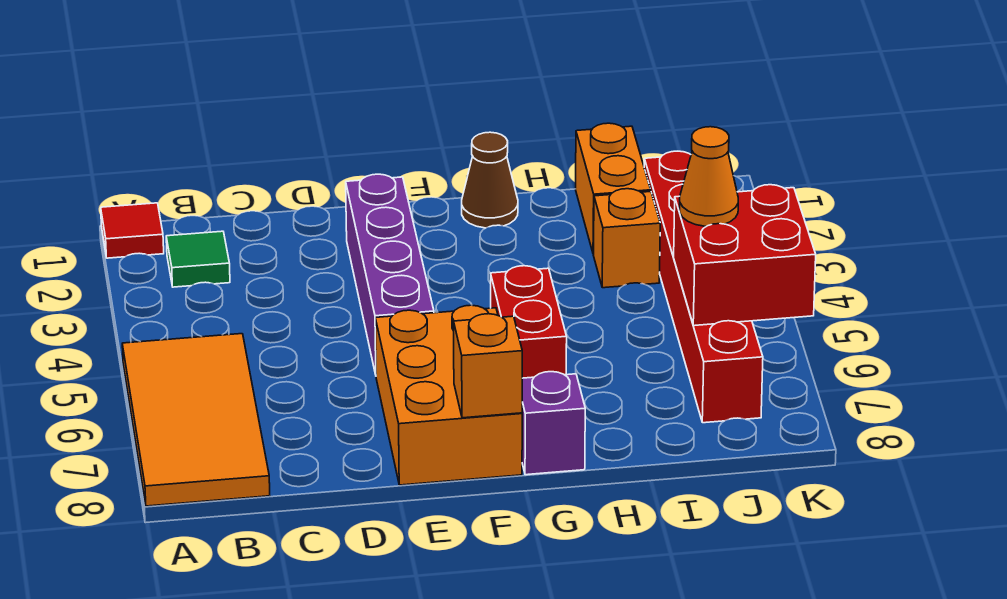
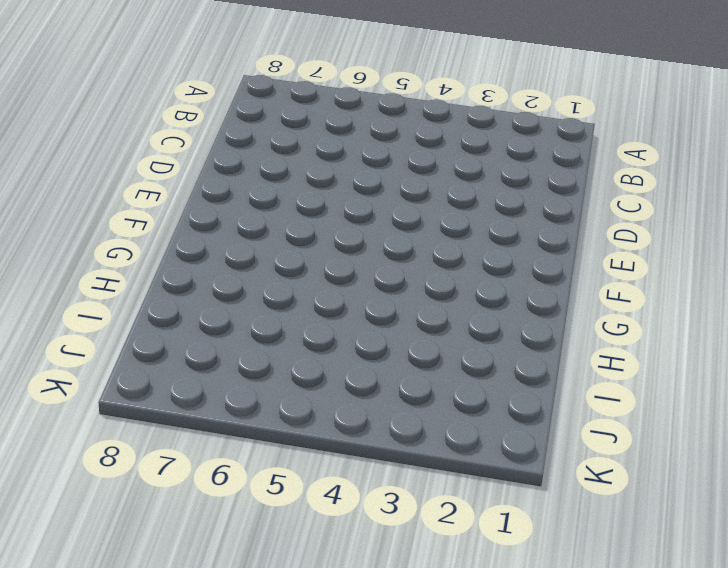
none -> red tile A1 level 1
none -> orange tile A5:B8 level 1
none -> green tile B2 level 1

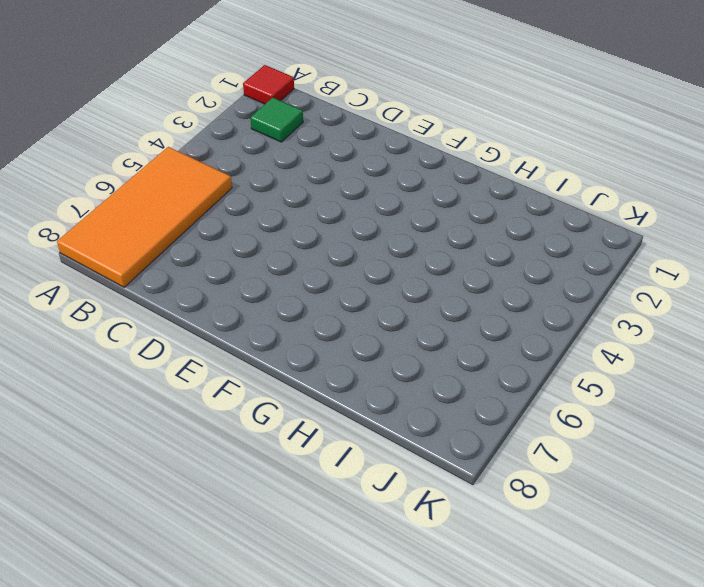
none -> purple brick E2:E5 level 1
none -> orange brick E6:F8 level 1
none -> brown cone G1 level 1

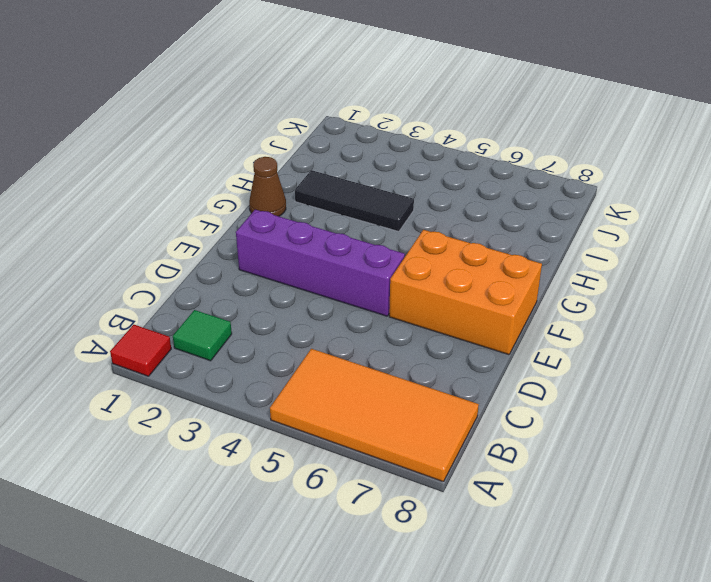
black tile H2:H4 level 1 -> none
none -> red brick G5:G6 level 1
none -> purple brick G8 level 1
none -> orange brick I1:I2 level 1

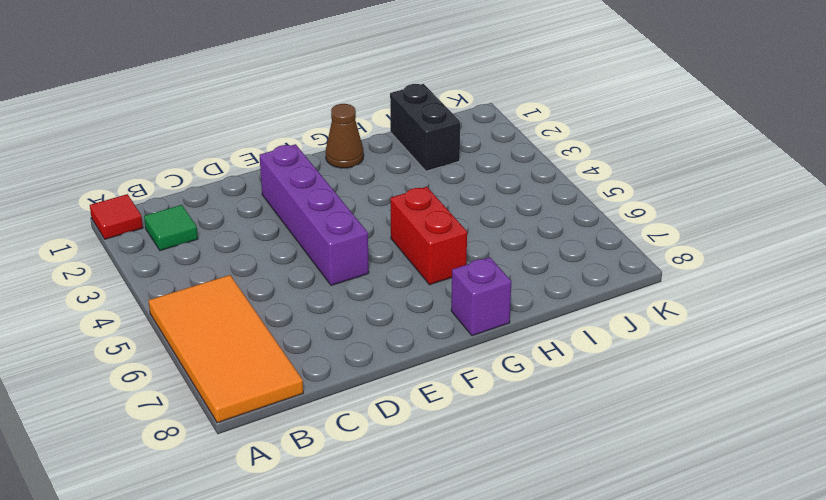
black brick I1:I2 level 1 -> orange brick I1:I2 level 1
none -> orange brick E6:F8 level 1
none -> orange brick I3 level 1
none -> red brick J2:J7 level 1

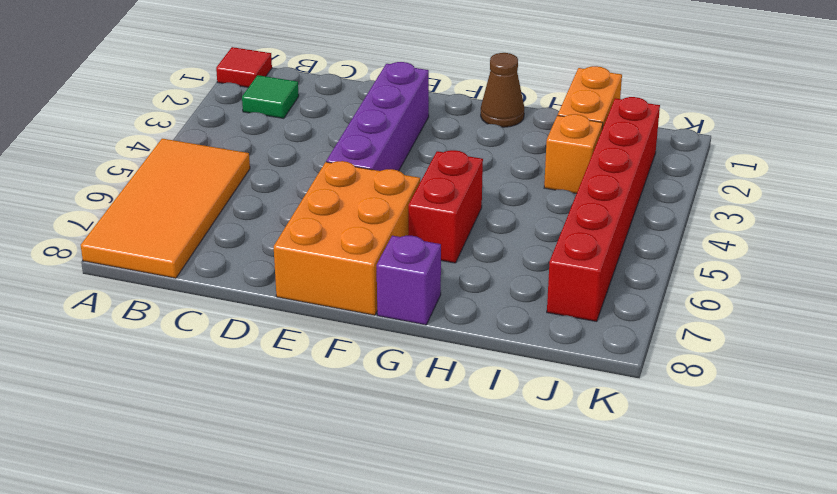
none -> orange brick F8 level 2
none -> red brick J5:K6 level 2
none -> orange cone J5 level 3

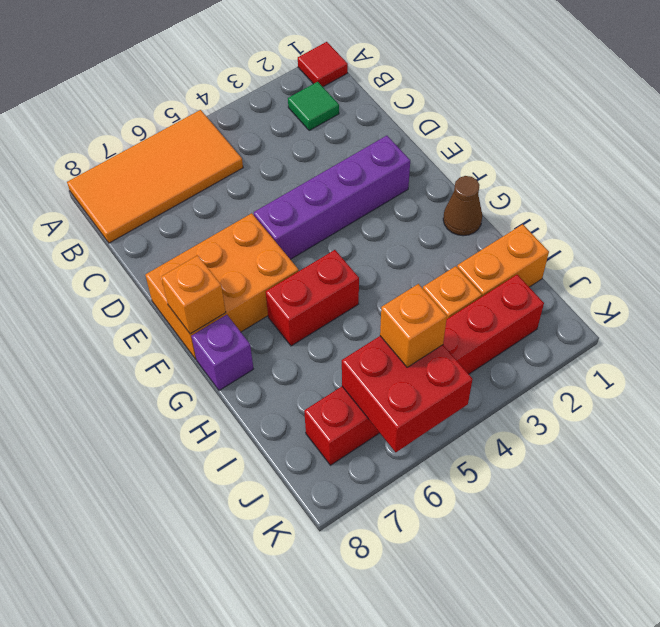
orange brick J5 level 3 -> orange cone J5 level 3

